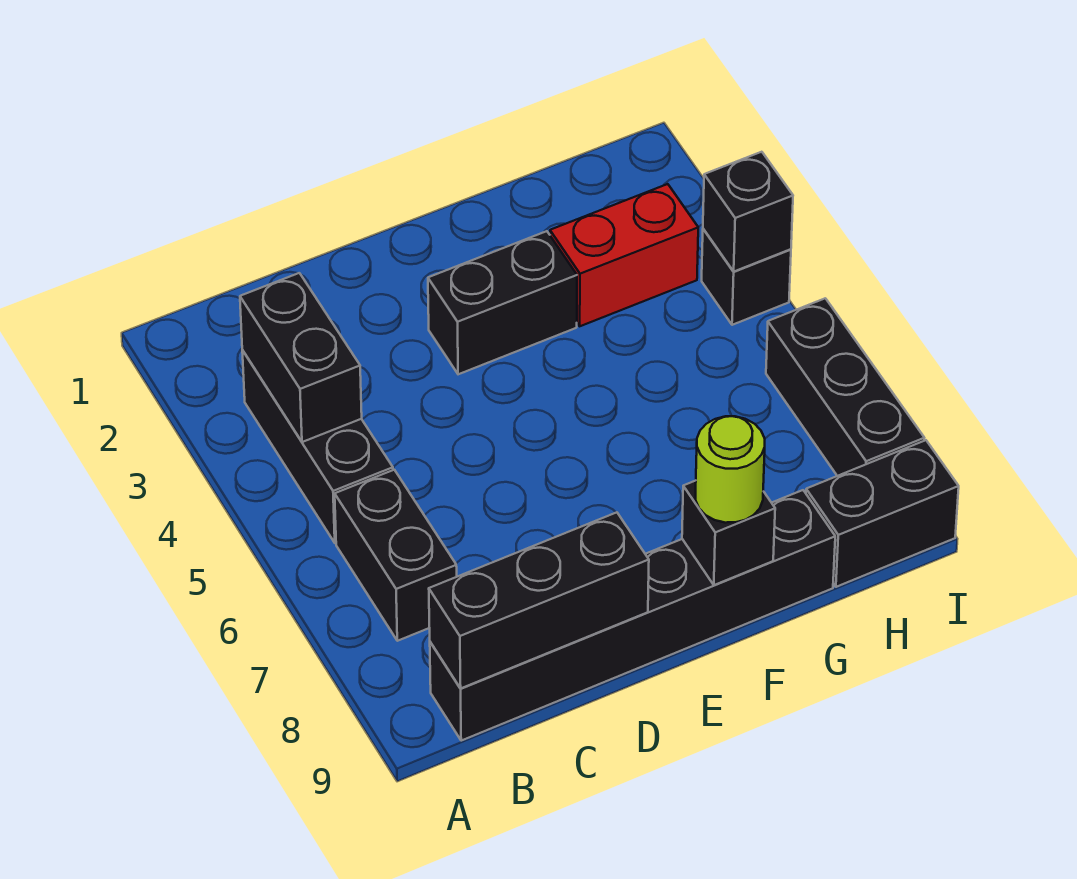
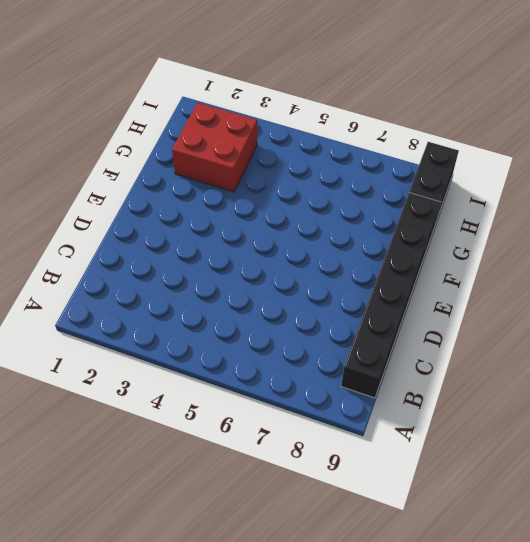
red brick G2:H3 level 1 -> red brick G3:H3 level 1
none -> black brick B3:B5 level 1
none -> black brick B6:B7 level 1
none -> black brick E3:F3 level 1

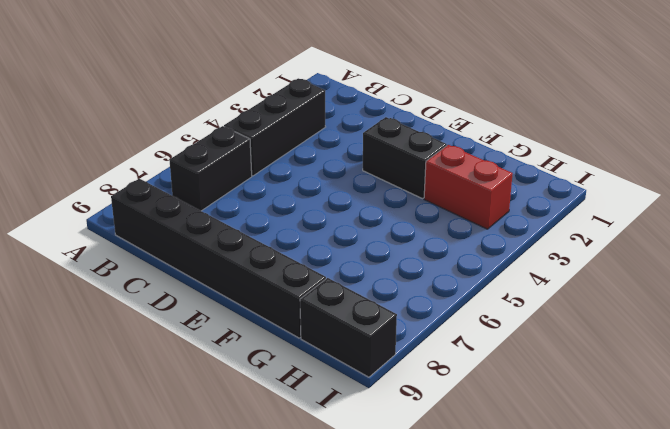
none -> black brick I4 level 1
none -> black brick I6:I8 level 1
none -> black brick B3:B4 level 2

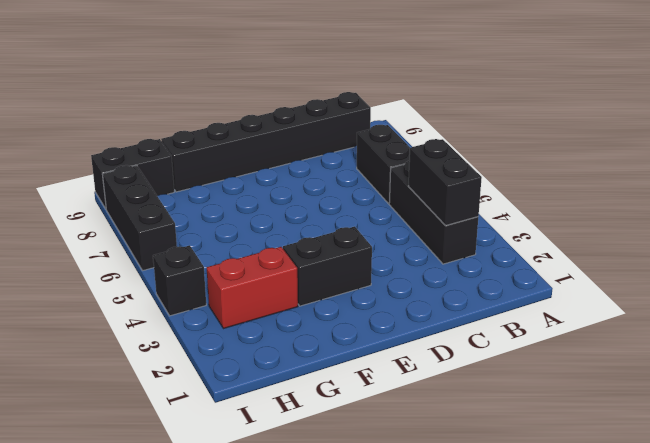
none -> black brick B9:D9 level 2
none -> black brick F9 level 2
none -> black brick I4 level 2

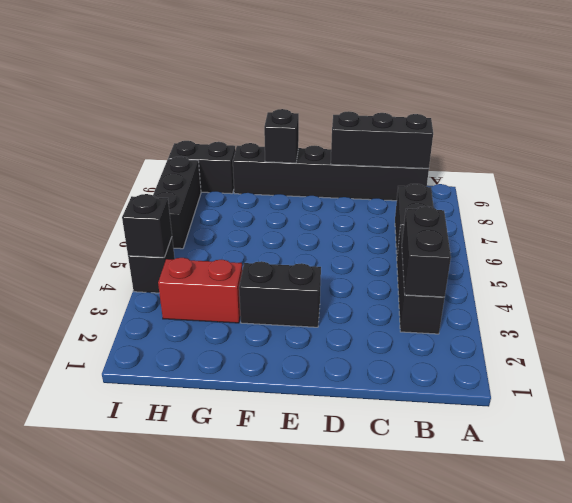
none -> lime round brick F9 level 3

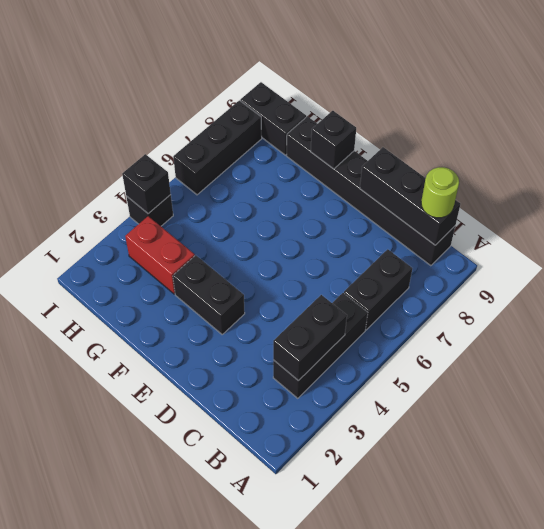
lime round brick B9 level 3 -> lime round brick F9 level 3

